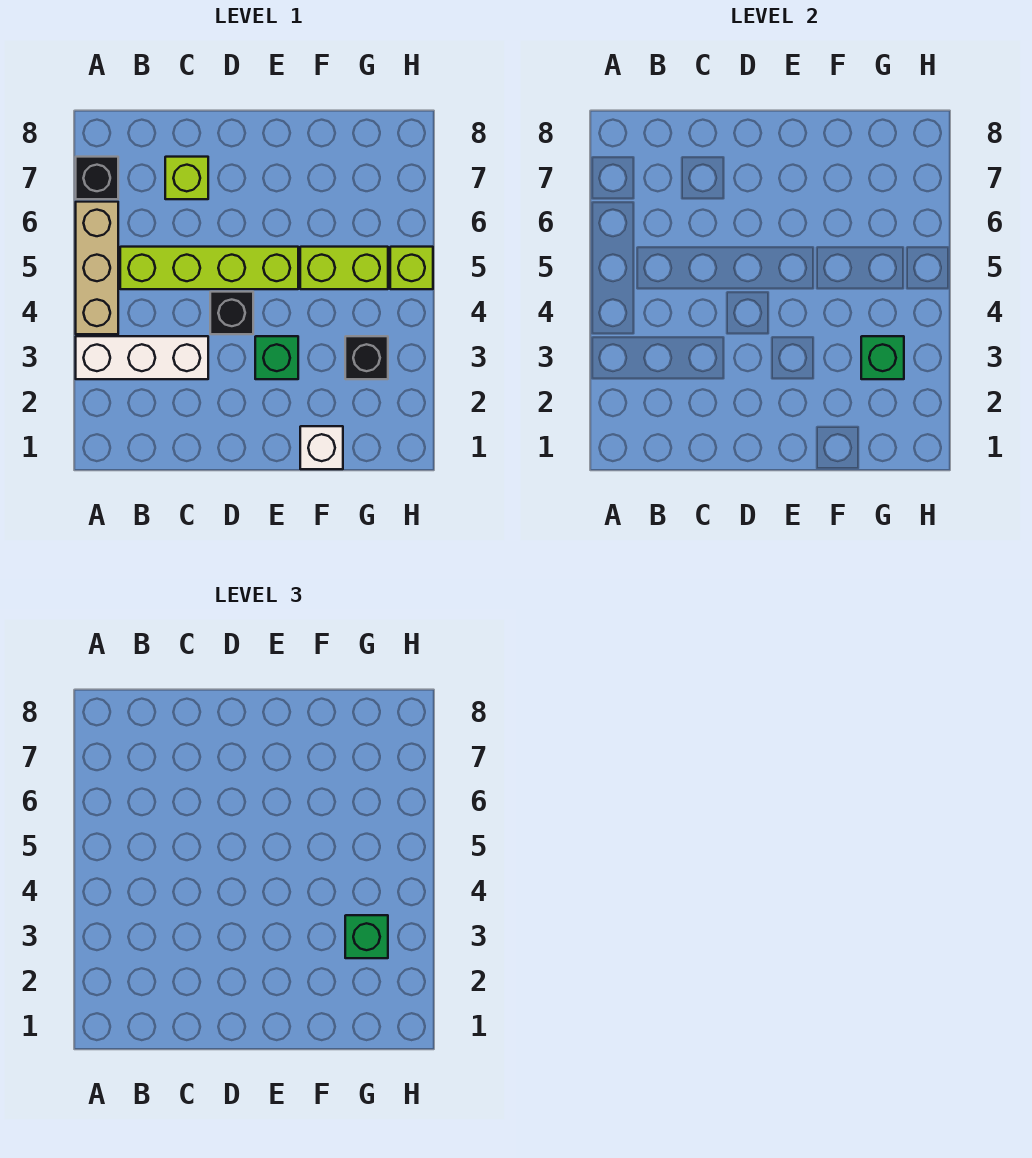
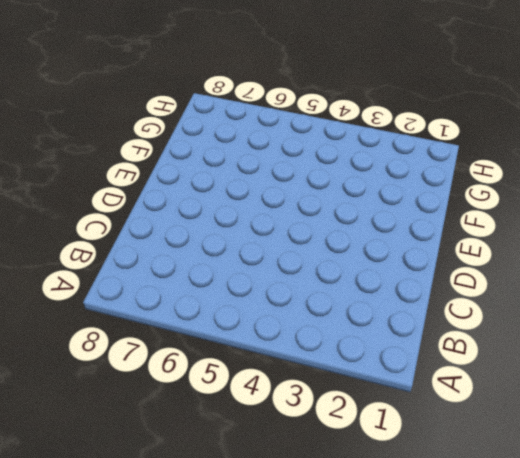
none -> white brick A3:C3 level 1
none -> tan brick A4:A6 level 1
none -> black brick A7 level 1

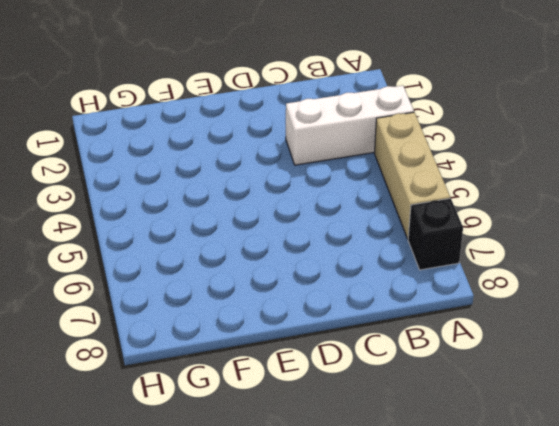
none -> lime brick B5:E5 level 1
none -> lime brick C7 level 1
none -> black brick D4 level 1

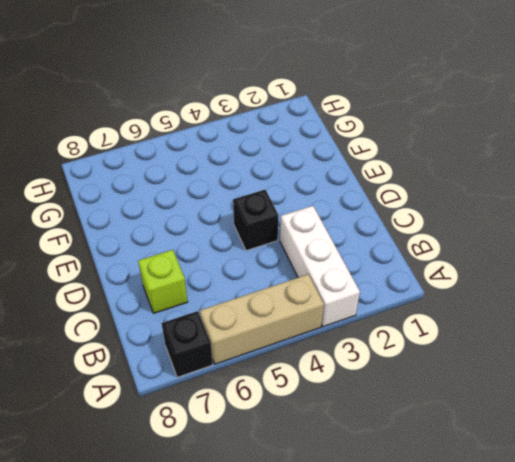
none -> lime brick B5:E5 level 1
none -> green brick E3 level 1
none -> white brick F1 level 1

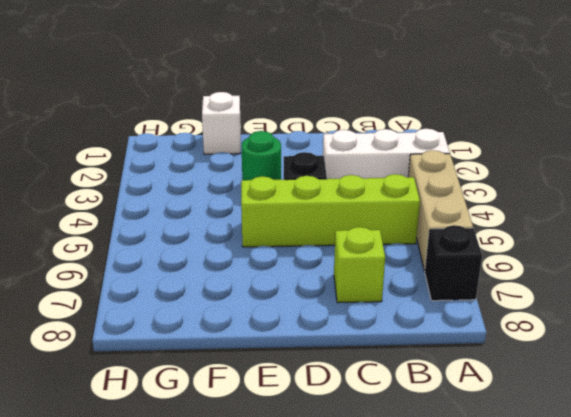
green round brick E3 level 1 -> green brick E3 level 1
none -> lime brick F5:G5 level 1
none -> black brick G3 level 1
none -> lime brick H5 level 1

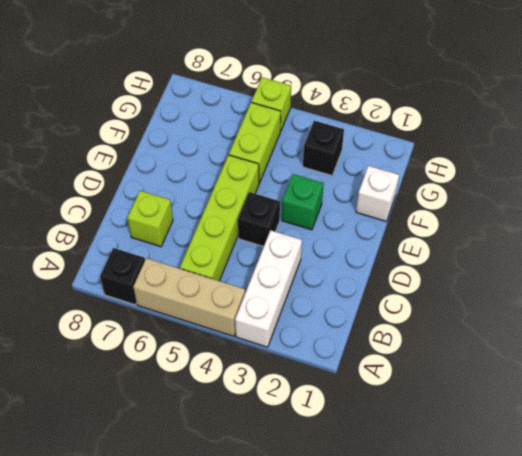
none -> green brick G3 level 2
none -> green brick G3 level 3

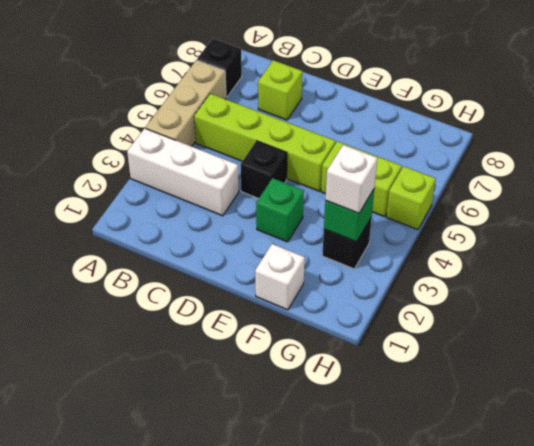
white brick G3 level 3 -> green brick G3 level 3

